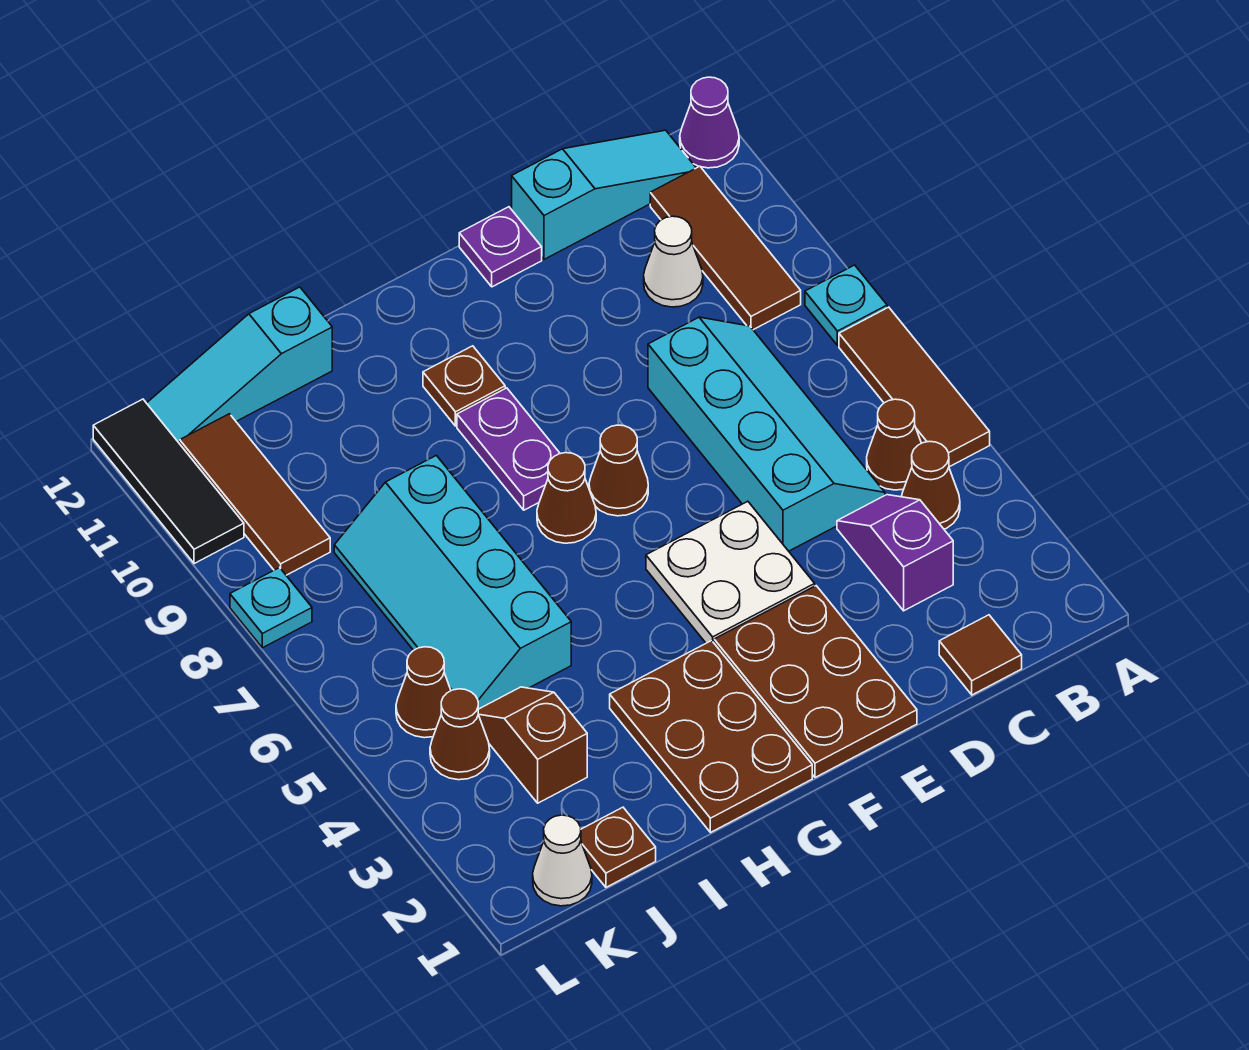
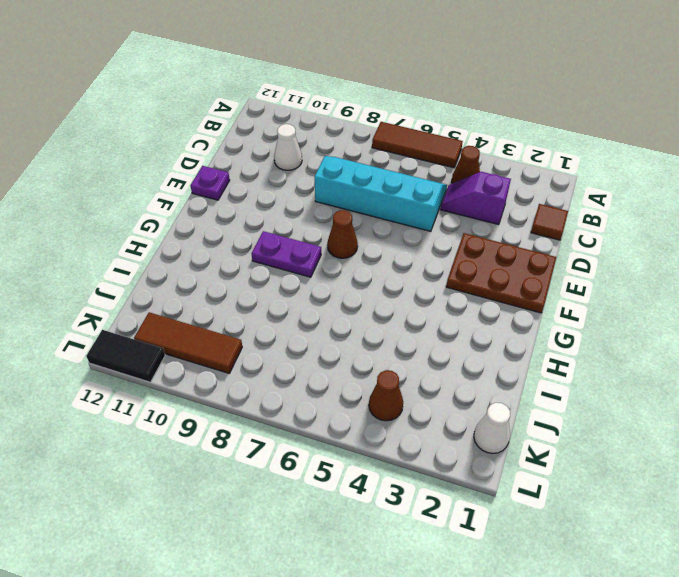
black tile L11:L12 level 1 -> black tile L10:L12 level 1
none -> cyan plate A8 level 1
none -> purple cone A12 level 1
none -> brown cone B5 level 1

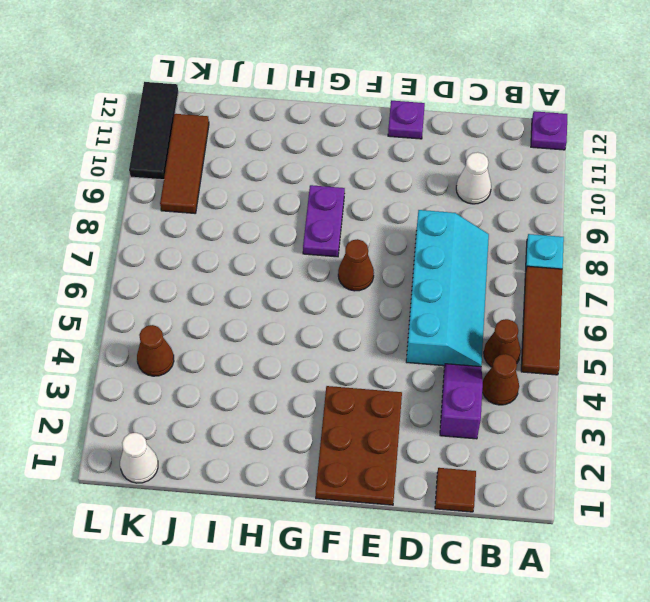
purple plate A12 level 1 -> purple cone A12 level 1
none -> brown tile B9:B11 level 1
none -> cyan slope B12:D12 level 1 top D
none -> white plate E4:F5 level 1

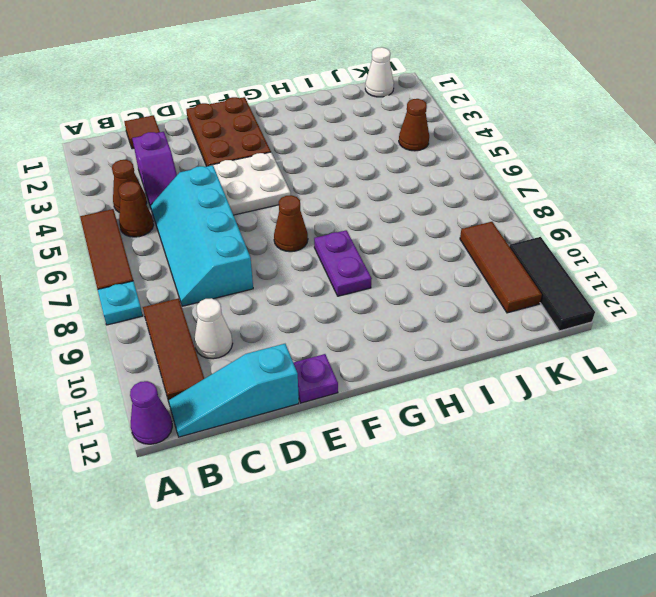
none -> brown plate G1:H3 level 1
none -> brown cone G7 level 1
none -> brown plate G10 level 1

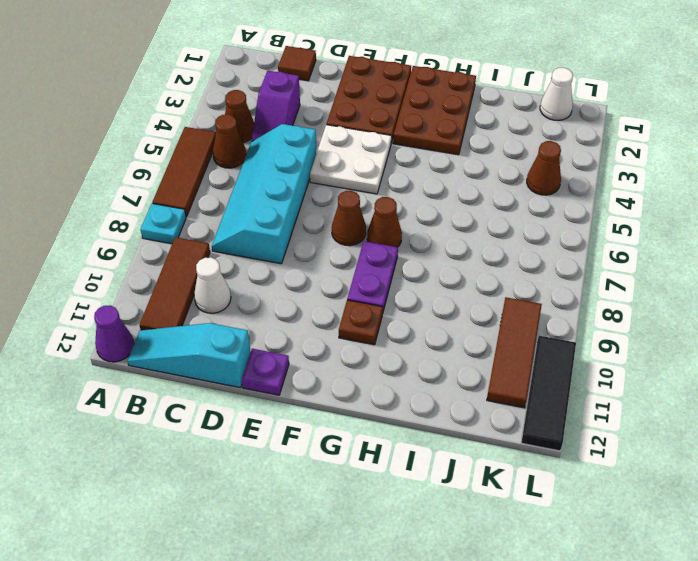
none -> cyan slope I5:J8 level 1 top I
none -> cyan slope I12:K12 level 1 top I
none -> brown plate J1 level 1

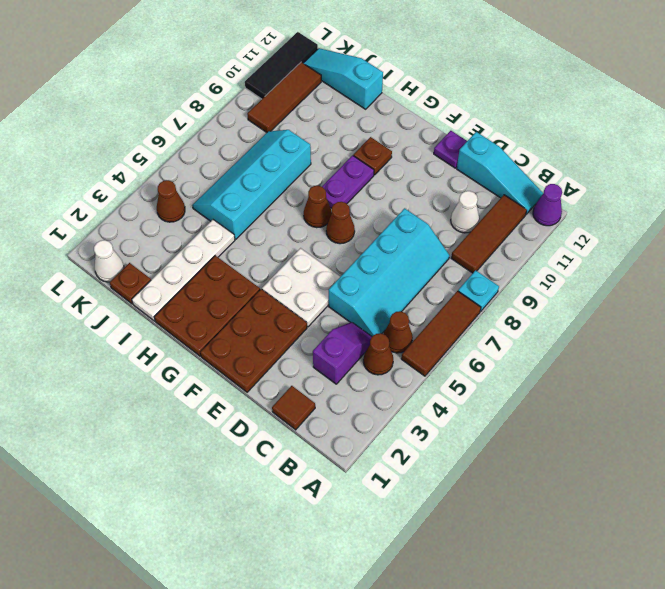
white plate I1:I4 level 1 -> none
none -> brown slope J3:J4 level 1 top 3
none -> brown cone K5 level 1
none -> cyan plate L8 level 1

